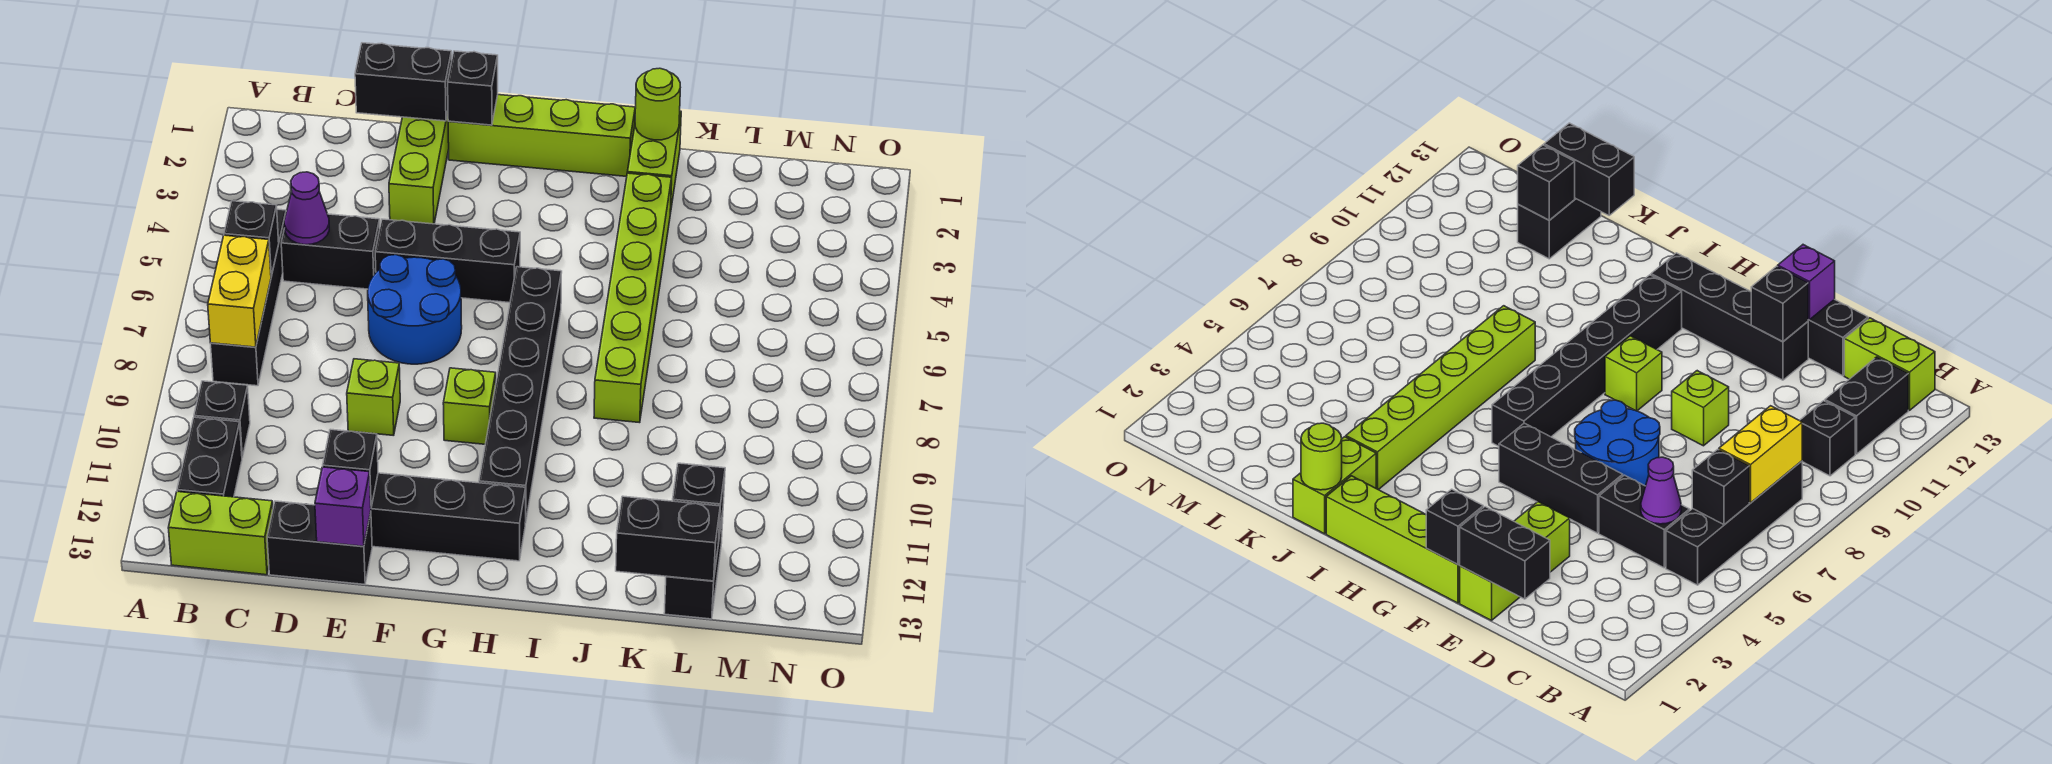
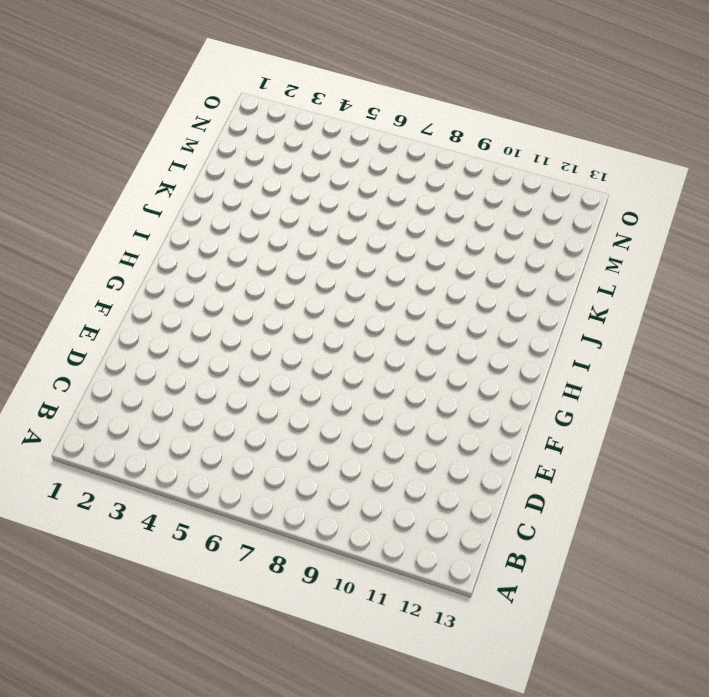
none -> black brick B5:B8 level 1
none -> black brick B10 level 1
none -> black brick B11:B12 level 1

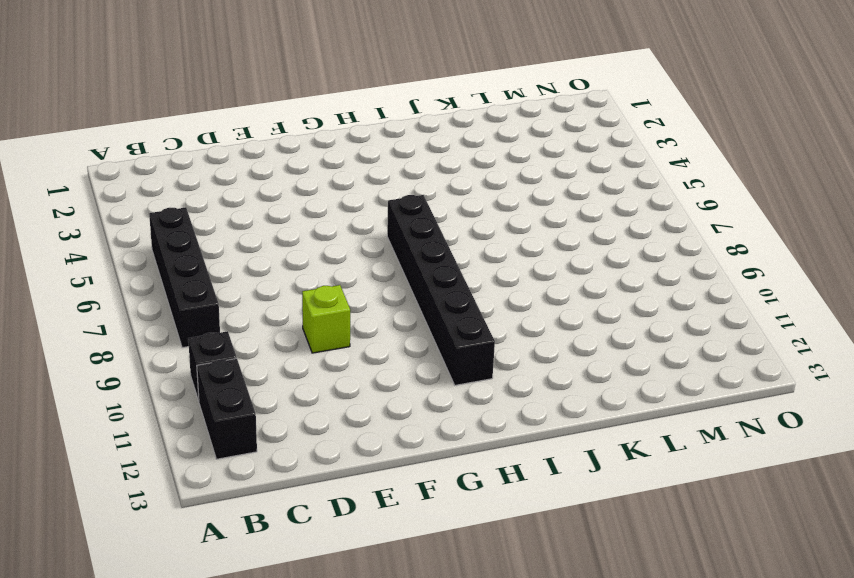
none -> lime brick B13:C13 level 1
none -> black brick C5:D5 level 1
none -> black brick D13:E13 level 1

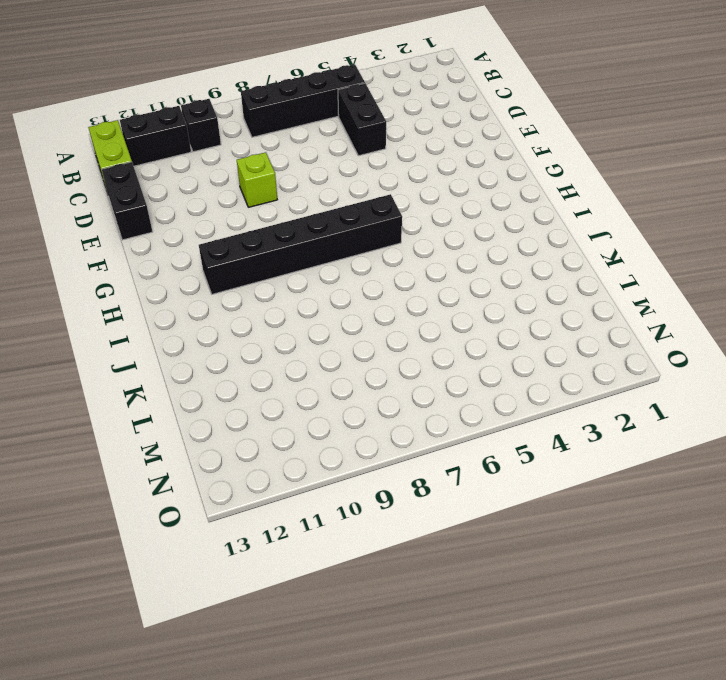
none -> lime brick E1:E3 level 1
none -> black brick E5:G5 level 1
none -> blue round brick E6:F7 level 1

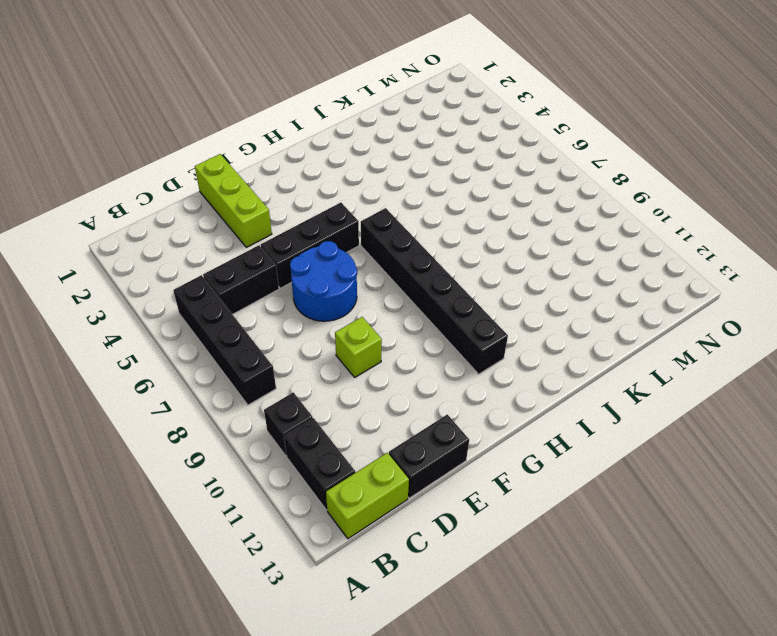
none -> black brick E12:H12 level 1
none -> lime brick F1:I1 level 1
none -> lime brick G9 level 1

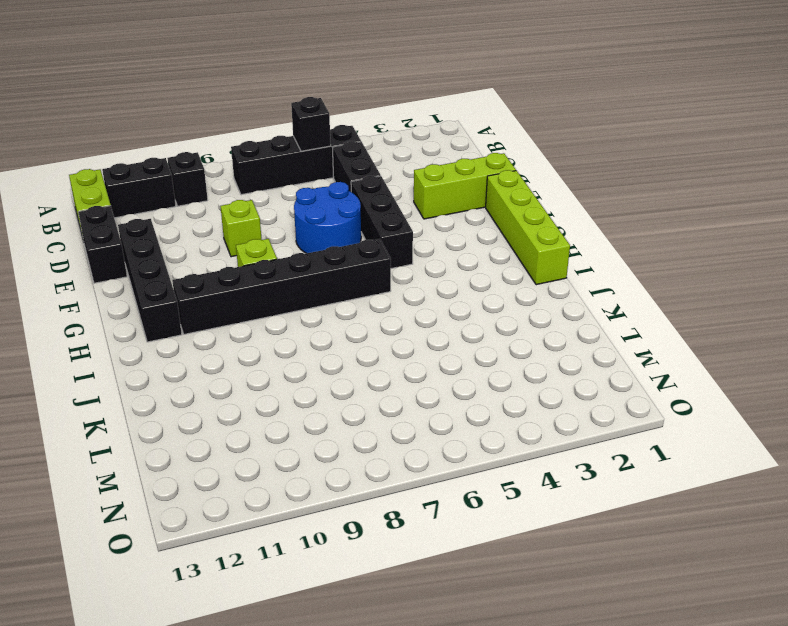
none -> lime brick J1:J2 level 1
none -> lime brick J3:J8 level 1
none -> black brick L12:L13 level 1

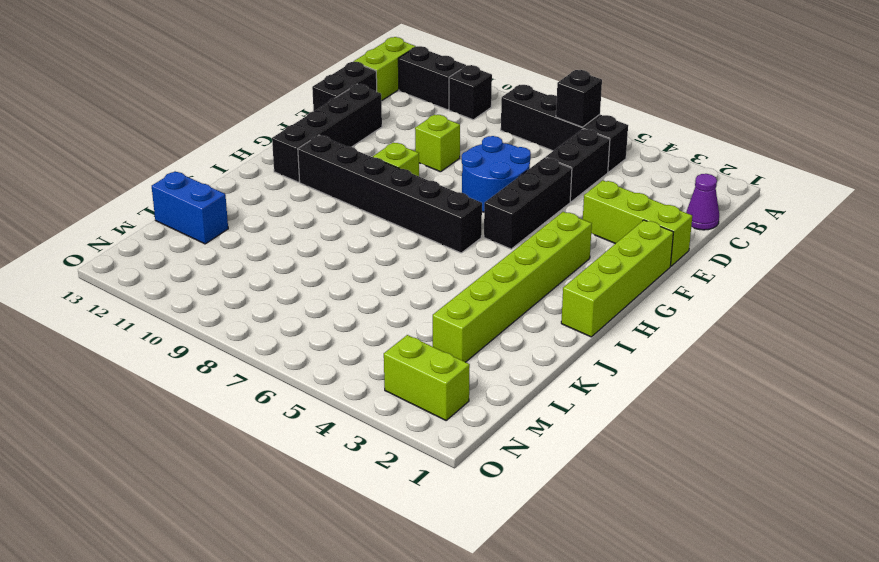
purple cone C1 level 1 -> purple cone C5 level 2
lime brick G3:L3 level 1 -> lime brick J3:J8 level 1
blue brick L12:L13 level 1 -> black brick L12:L13 level 1
lime brick N2:N3 level 1 -> lime brick J1:J2 level 1
none -> yellow brick B7:B8 level 2
none -> black brick D1:E1 level 2
none -> black brick E12 level 2

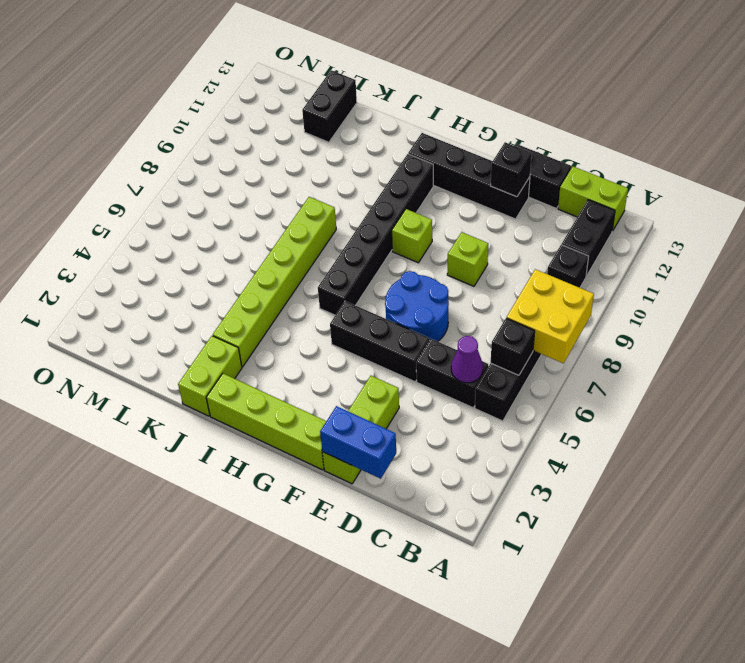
yellow brick A7:B8 level 2 -> yellow brick B7:B8 level 2
blue brick D1:E1 level 2 -> black brick D1:E1 level 2
none -> purple brick E13 level 2
none -> black brick F1 level 2
none -> lime round brick J1 level 2

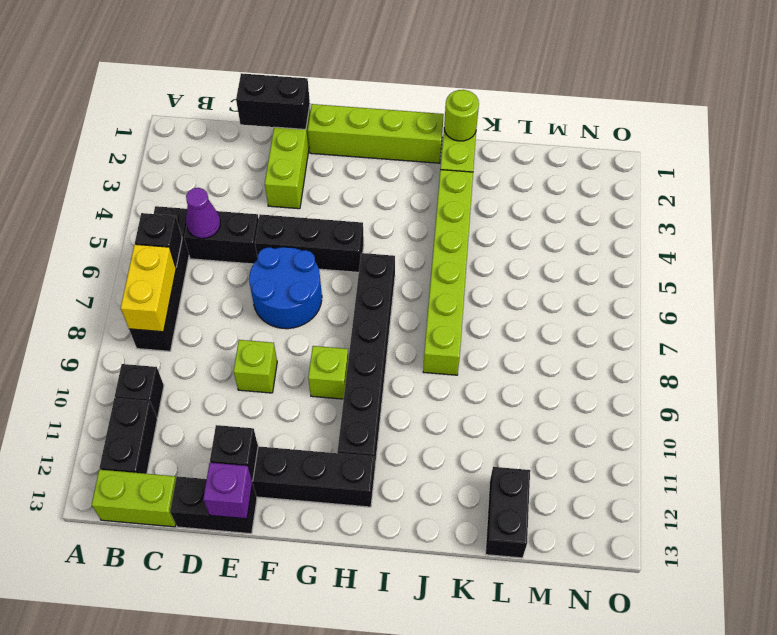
none -> black brick F1 level 2
none -> black brick K13:L13 level 2
none -> black brick L12 level 2

